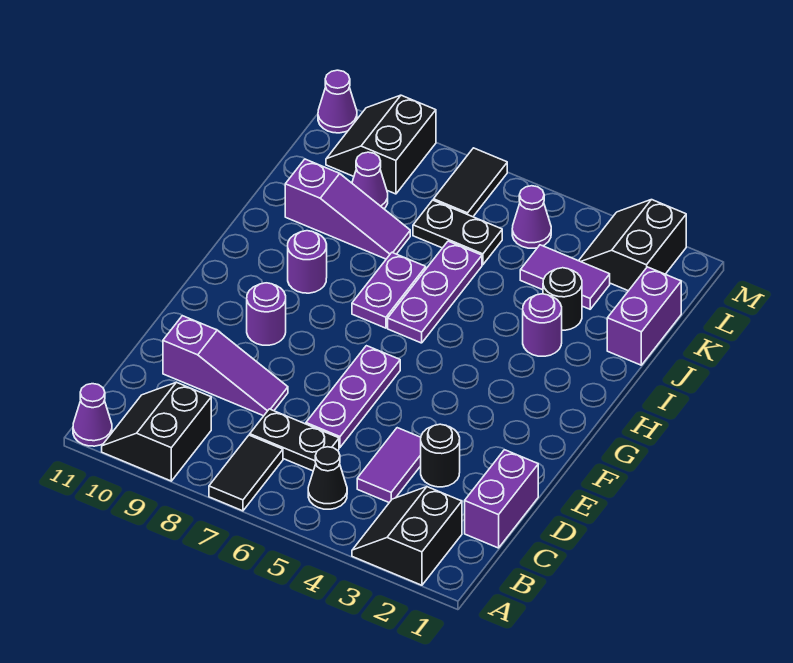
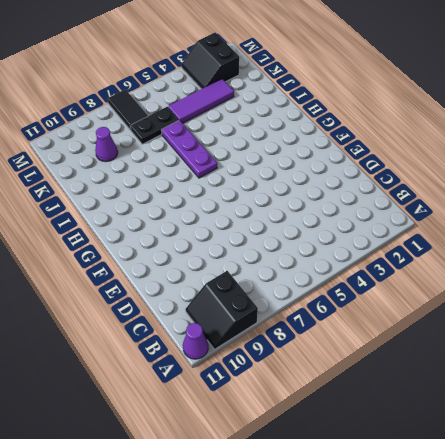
purple tile K3:K5 level 1 -> purple tile K3:K4 level 1
none -> black slope A2:B3 level 1 top 2
none -> black tile A7:B7 level 1
none -> black cone B5 level 1

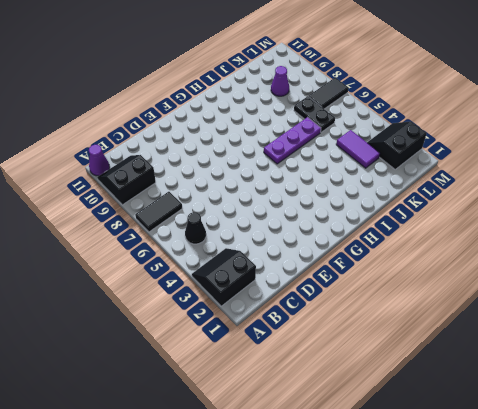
none -> purple brick C1:D1 level 1
none -> purple tile C4:D4 level 1
none -> black plate C6:C7 level 1

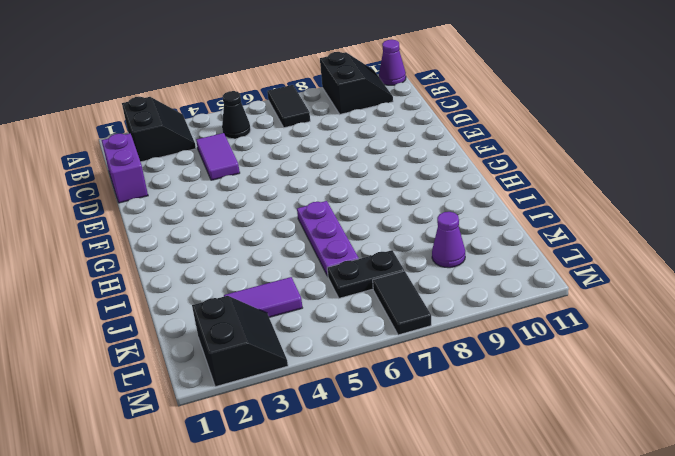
none -> black plate C6:C7 level 1
none -> black round brick D3 level 1
none -> purple plate D6:F6 level 1

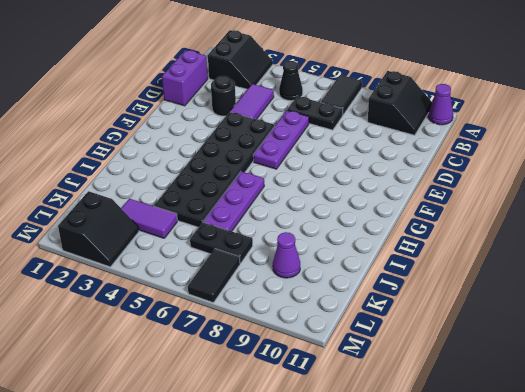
black plate E4:J5 level 1 -> none
none -> purple slope D8:D10 level 1 top 10
none -> purple round brick F9 level 1
none -> purple plate H7:I7 level 1

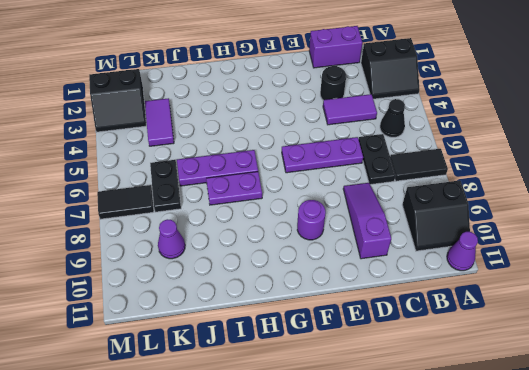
none -> purple round brick H9 level 1
none -> purple round brick I3 level 1
none -> purple brick J1:K1 level 1

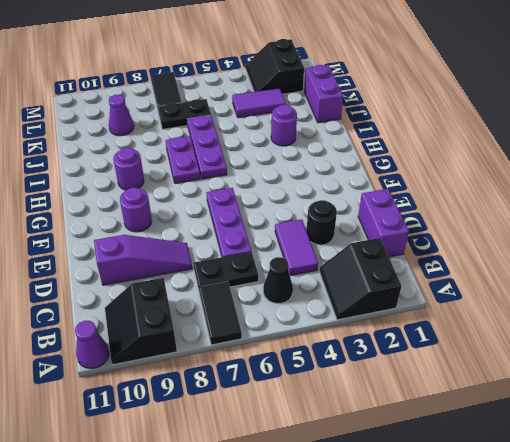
none -> black round brick J3 level 1
none -> purple slope J8:J10 level 1 top 10
none -> purple cone L5 level 1

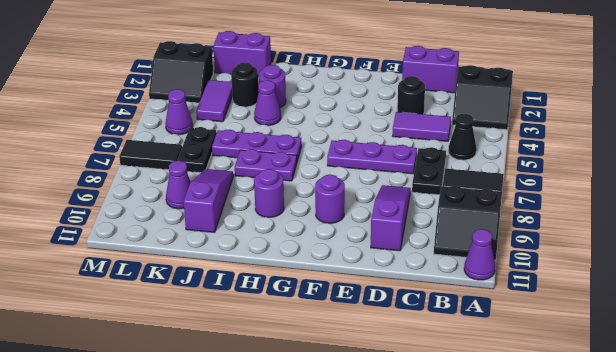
purple cone I4 level 1 -> purple cone M11 level 1
none -> black slope L9:M10 level 1 top 9

